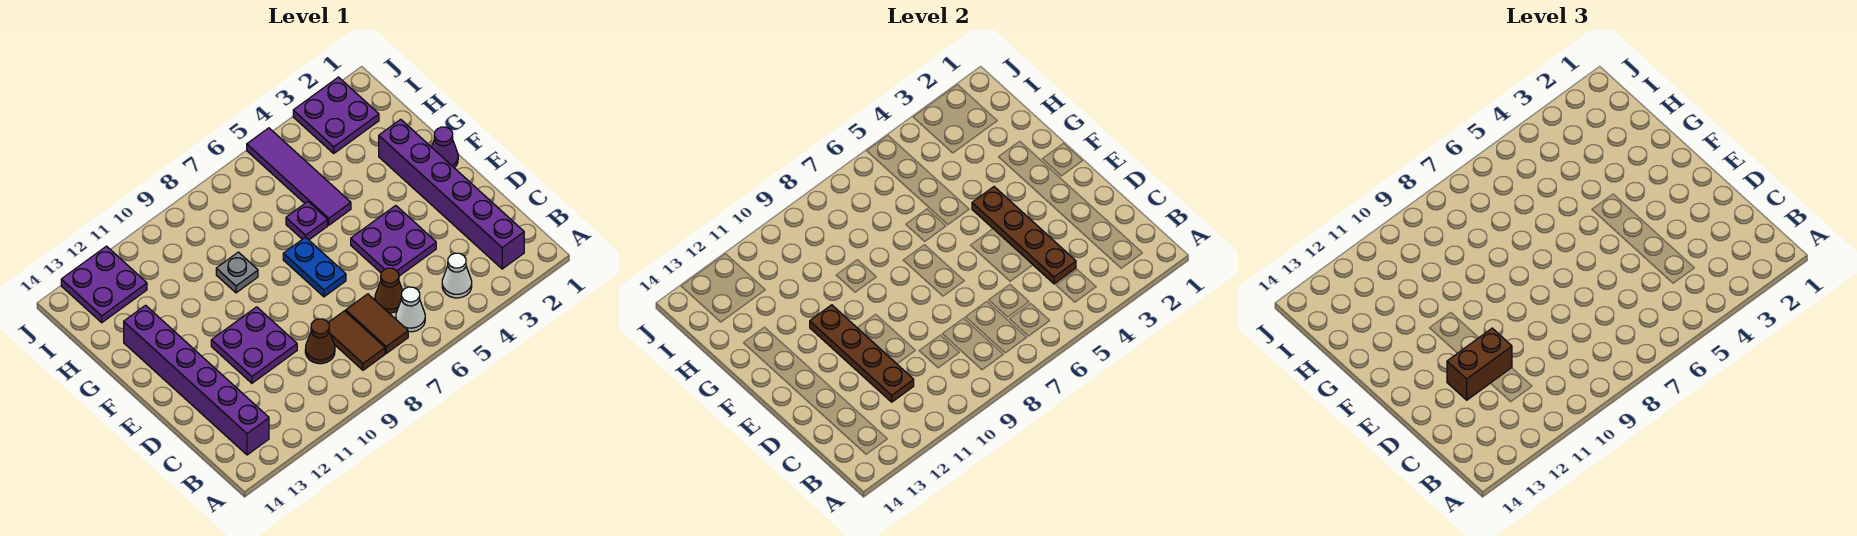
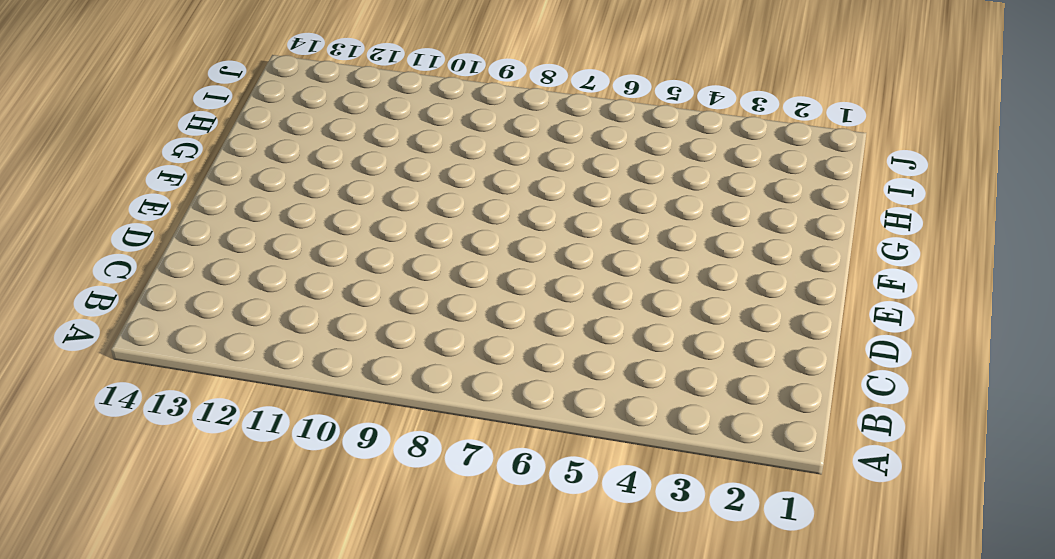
none -> purple brick B2:G2 level 1
none -> white cone B4 level 1
none -> white cone B6 level 1

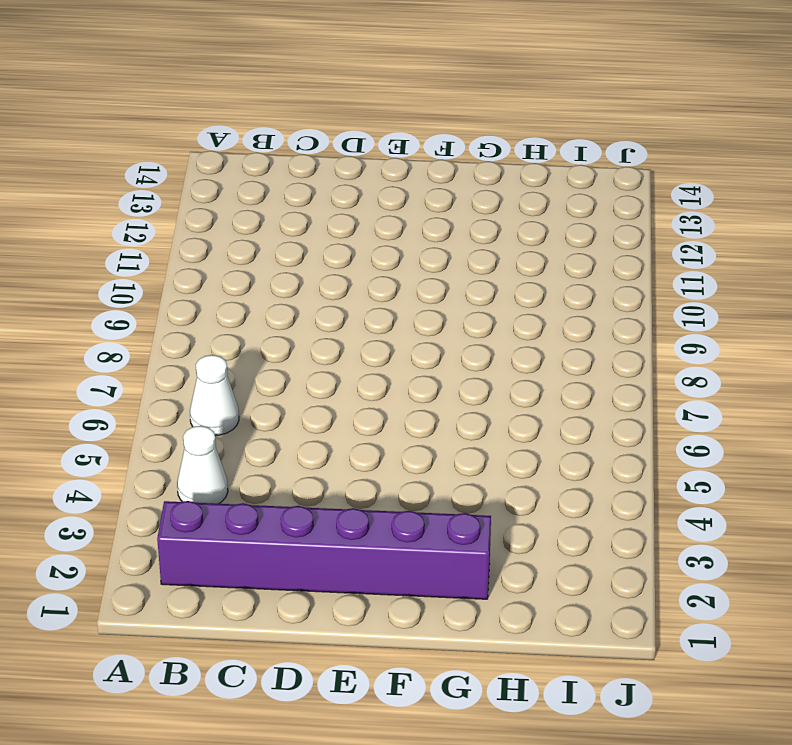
none -> brown tile B7:C7 level 1
none -> brown tile B8:C8 level 1
none -> purple brick B13:G13 level 1

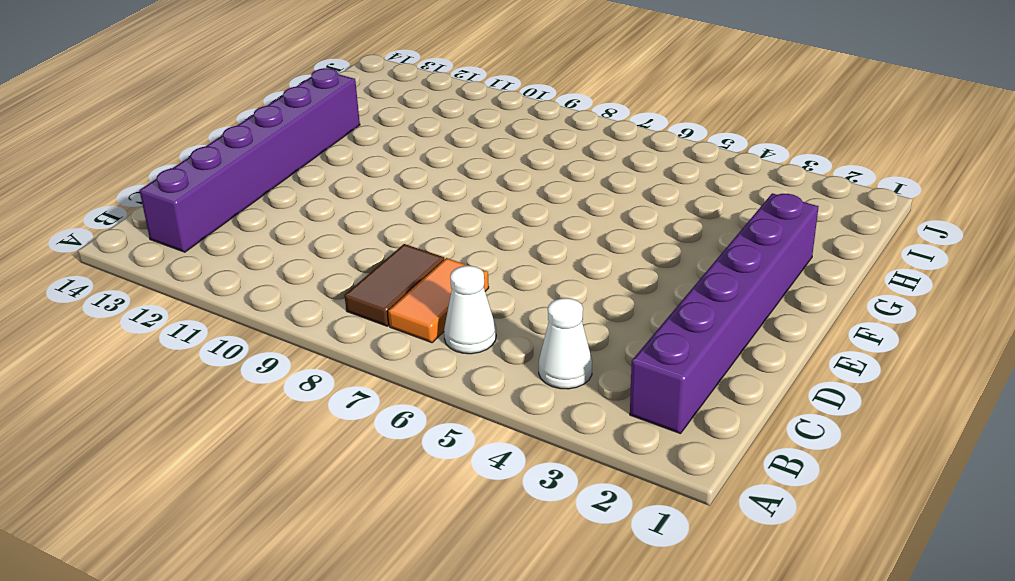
orange tile B7:C7 level 1 -> brown tile B7:C7 level 1
none -> brown cone C6 level 1
none -> brown cone C9 level 1
none -> purple plate D4:E5 level 1

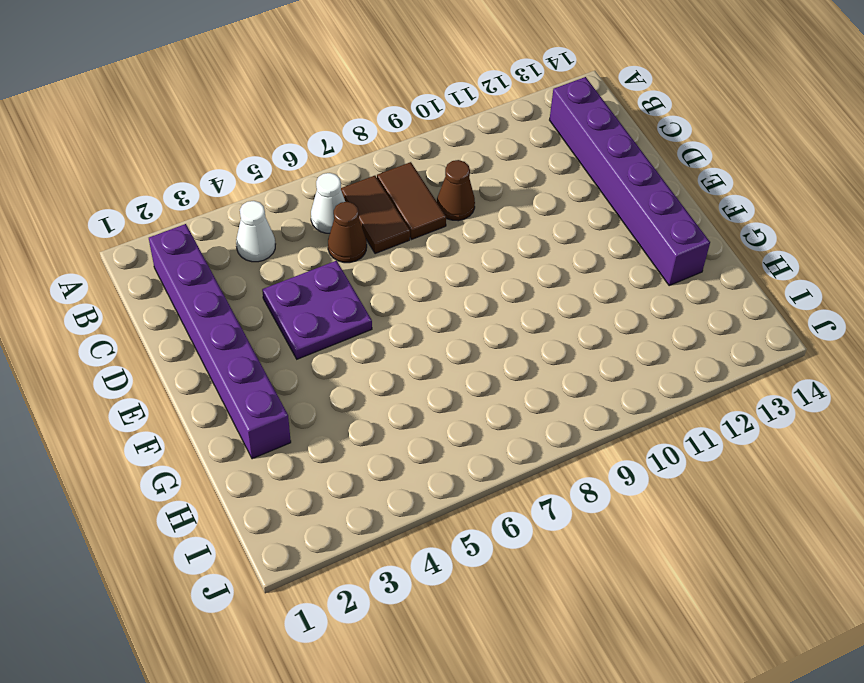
none -> purple plate D10:E11 level 1
none -> blue plate E7:F7 level 1
none -> purple cone F1 level 1

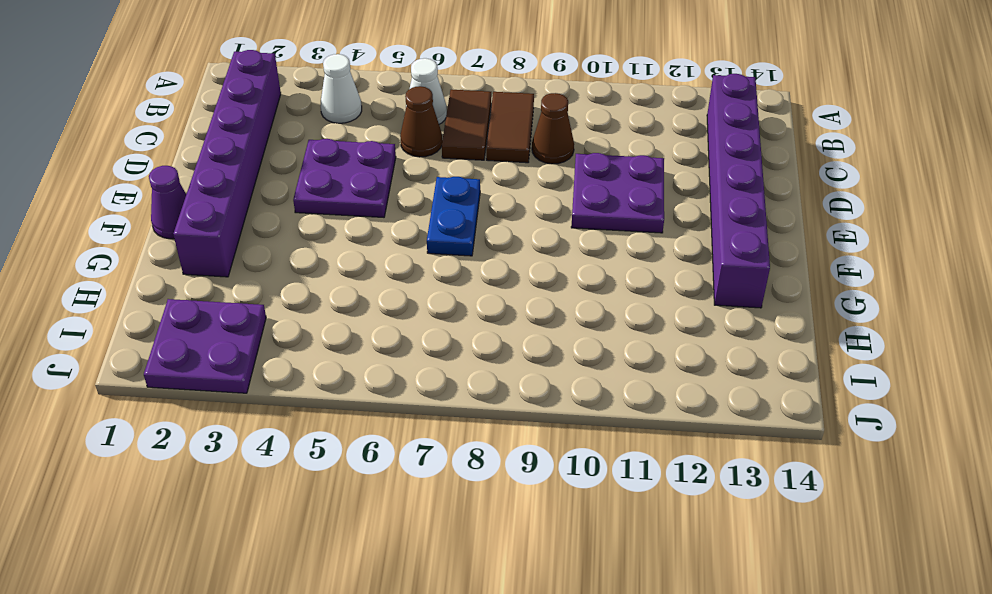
none -> purple tile G5:J5 level 1
none -> purple plate G6 level 1
none -> grey plate G9 level 1

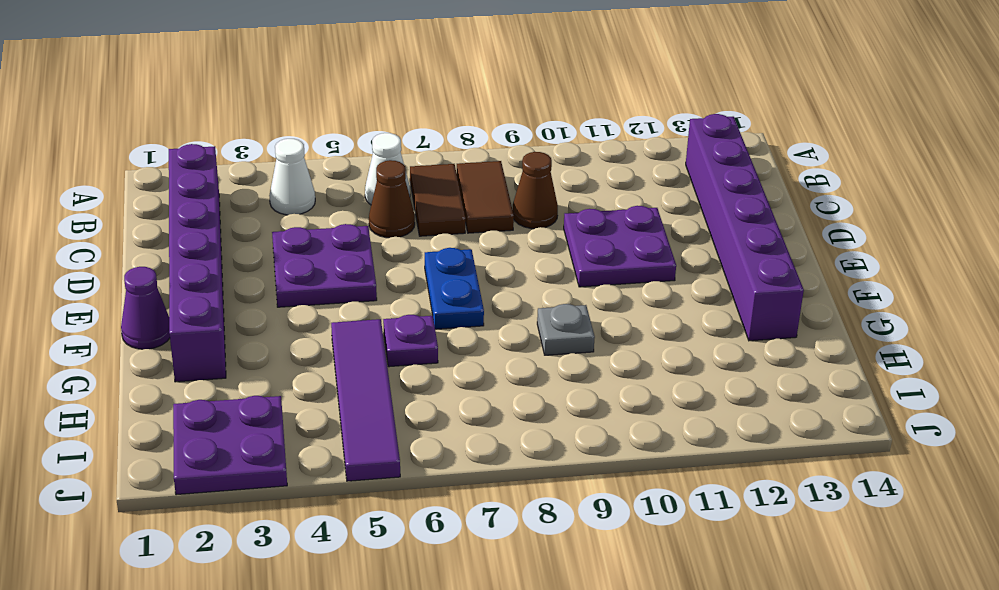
none -> purple plate I12:J13 level 1
none -> brown plate C4:F4 level 2
none -> brown plate C11:F11 level 2

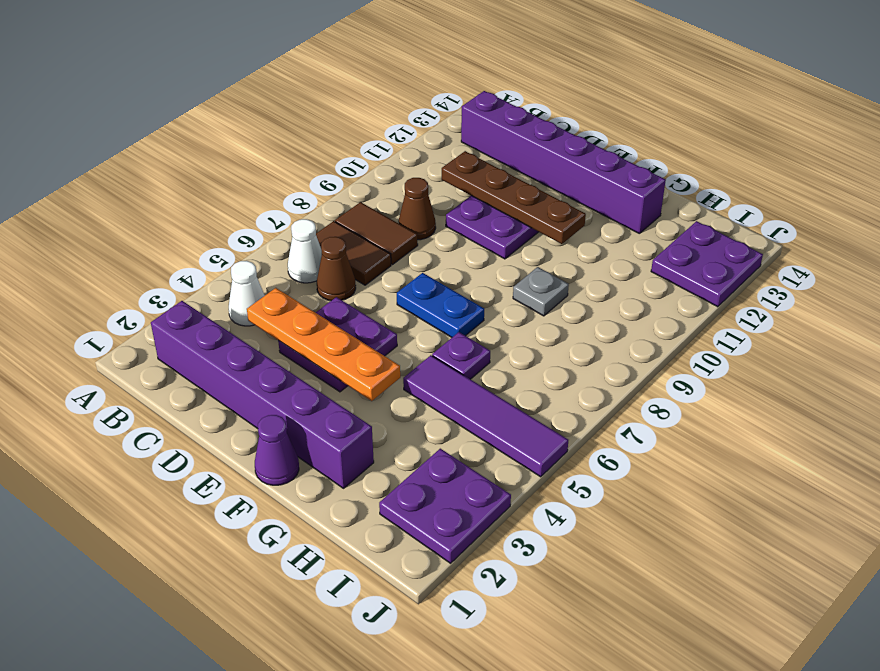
orange plate C4:F4 level 2 -> brown plate C4:F4 level 2
none -> brown brick D11:D12 level 3

